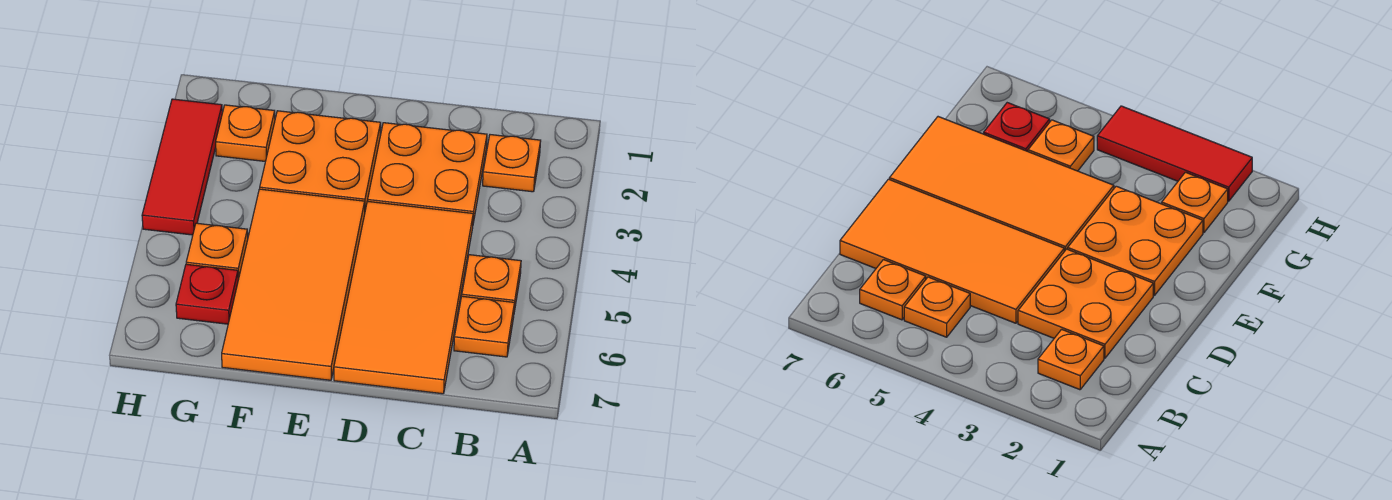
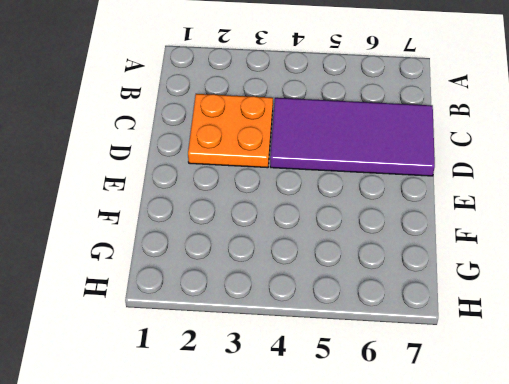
purple tile C4:D7 level 1 -> orange tile C4:D7 level 1
none -> orange plate B2 level 1
none -> orange plate B5 level 1

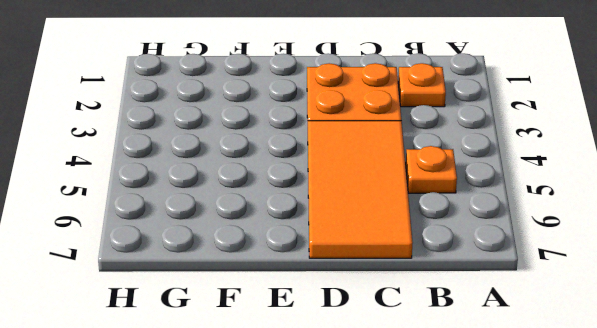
none -> orange plate B6 level 1
none -> orange plate E2:F3 level 1

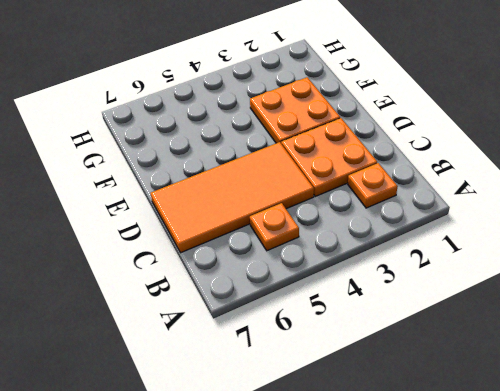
none -> orange plate B6 level 1
none -> orange tile E4:F7 level 1

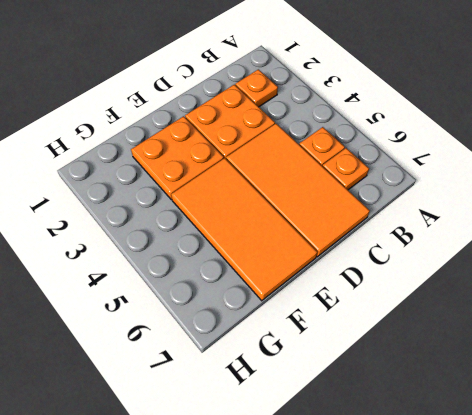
none -> orange plate G2 level 1
none -> orange plate G5 level 1

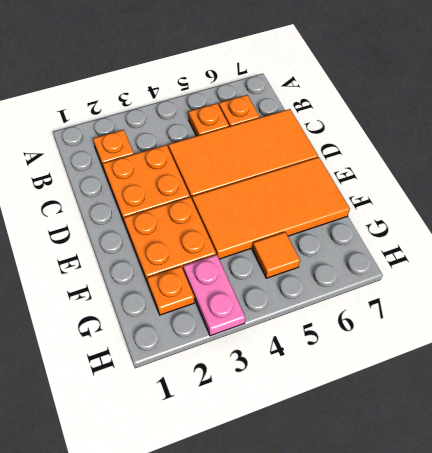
pink plate G3:H3 level 1 -> red tile H2:H4 level 1
orange tile G5 level 1 -> orange plate G5 level 1
none -> red plate G6 level 1

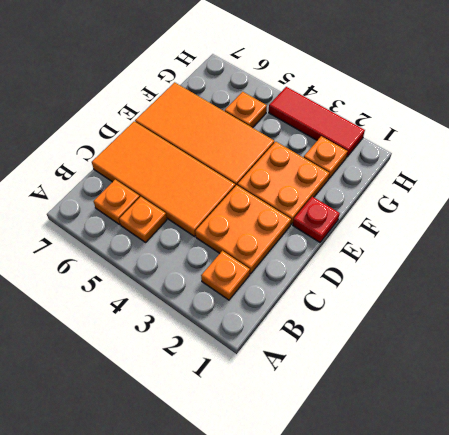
red plate E1 level 1 -> red plate G6 level 1

